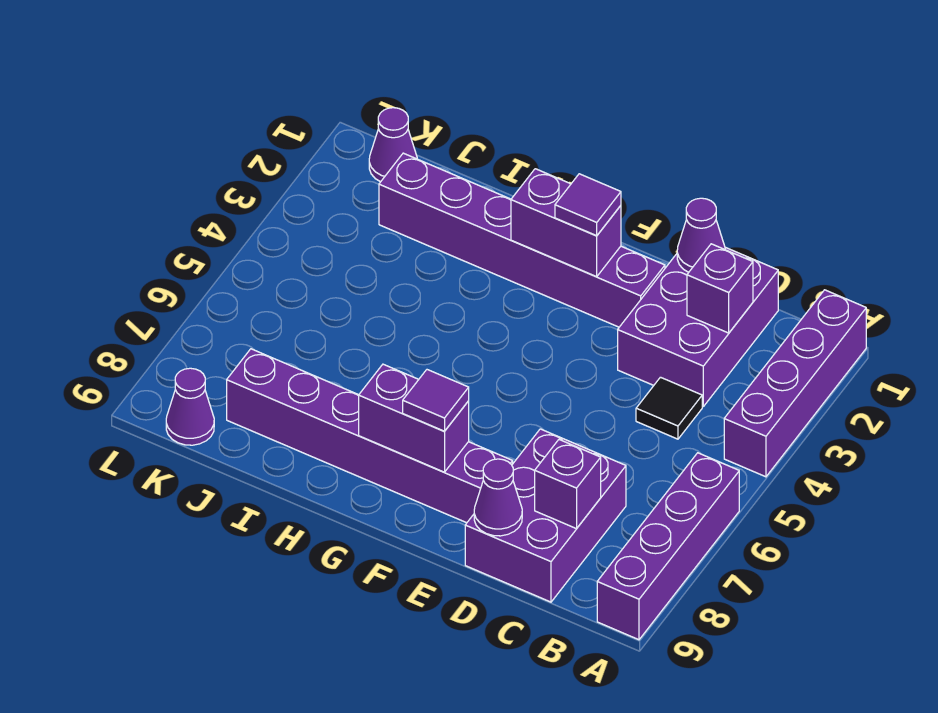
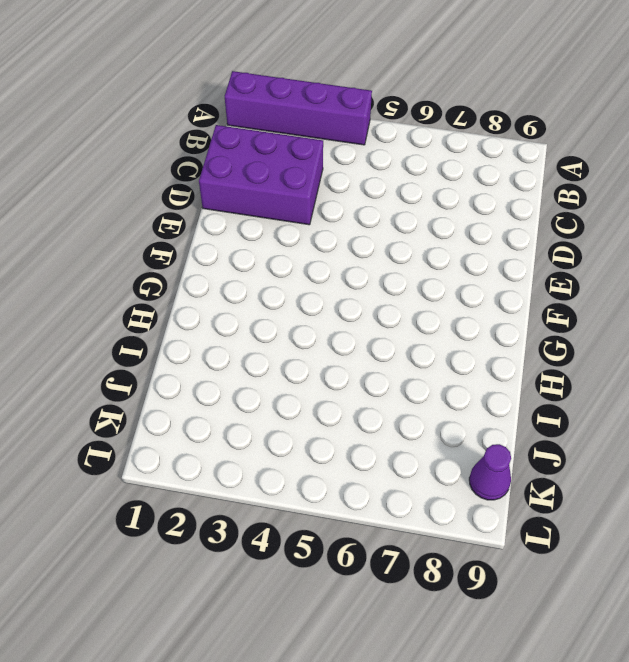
none -> purple brick A6:A9 level 1
none -> black tile C4 level 1
none -> purple brick C7:D9 level 1

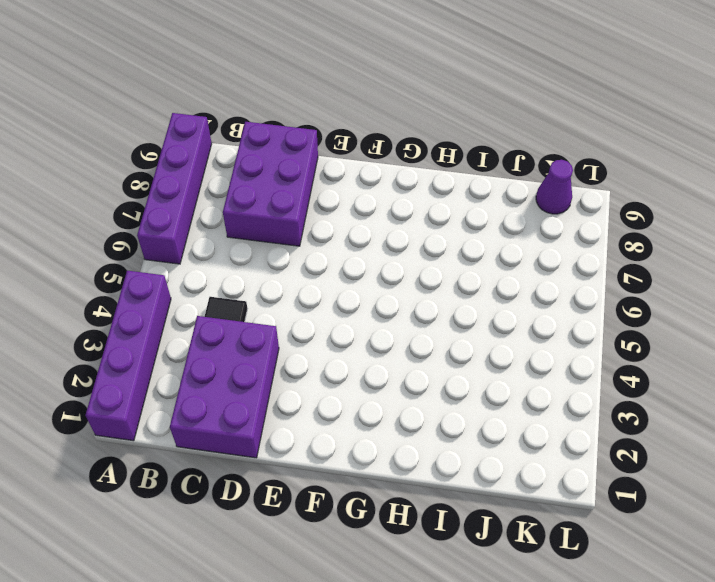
none -> purple brick E2:J2 level 1
none -> purple brick E8:J8 level 1
none -> purple cone K1 level 1

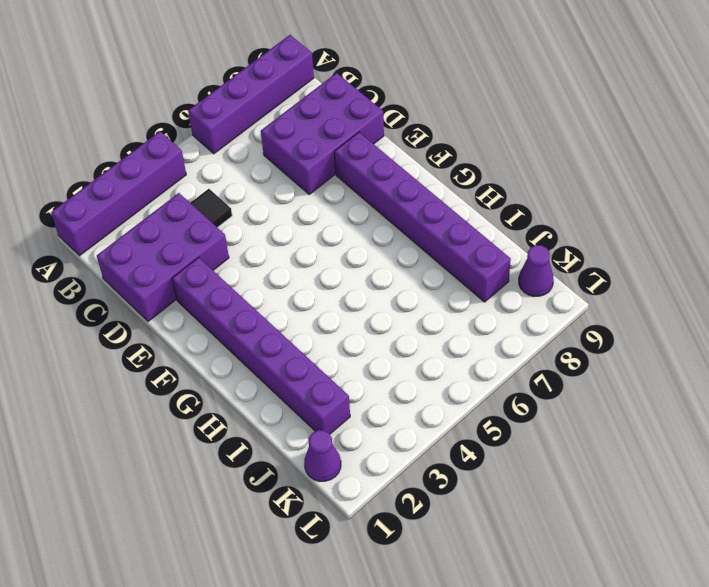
none -> purple brick C2 level 2
none -> purple brick C8 level 2
none -> purple cone D1 level 2

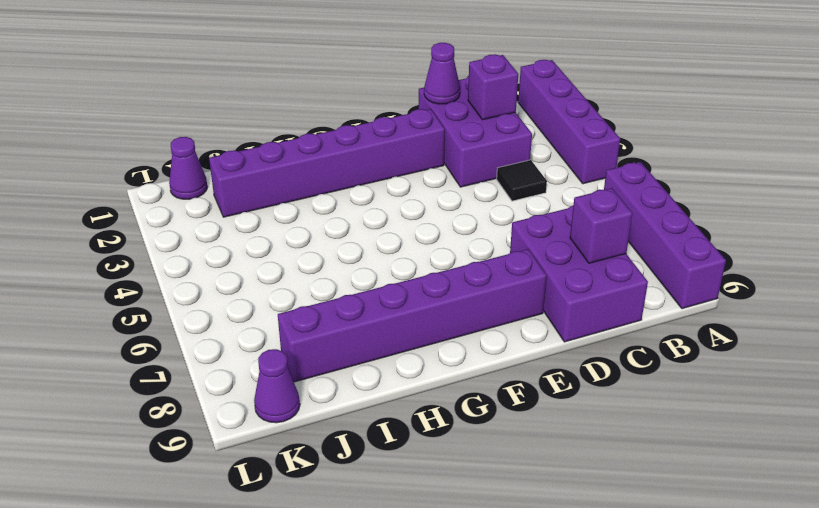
none -> purple cone D9 level 2
none -> purple brick F2:G2 level 2
none -> purple brick F8:G8 level 2

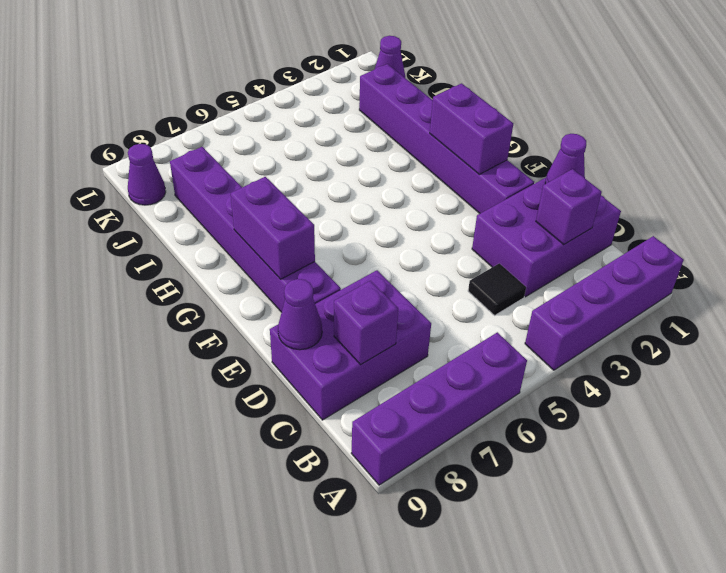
none -> purple tile F2 level 3
none -> purple tile F8 level 3

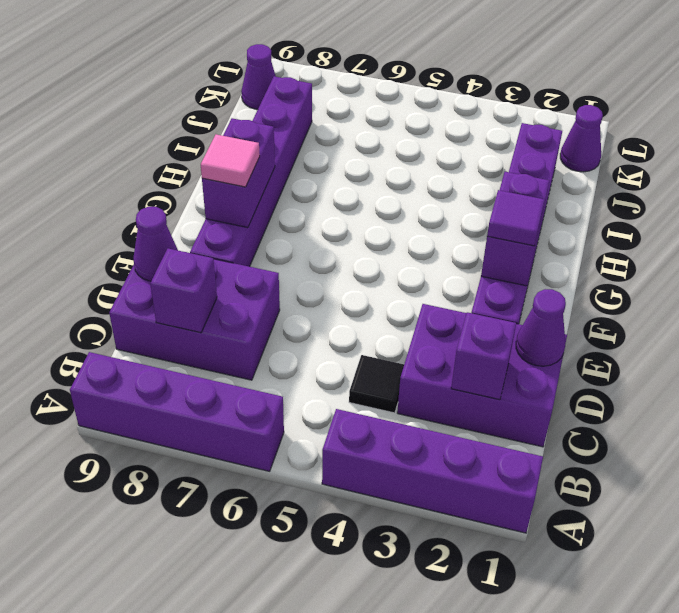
pink tile F8 level 3 -> purple tile F8 level 3

